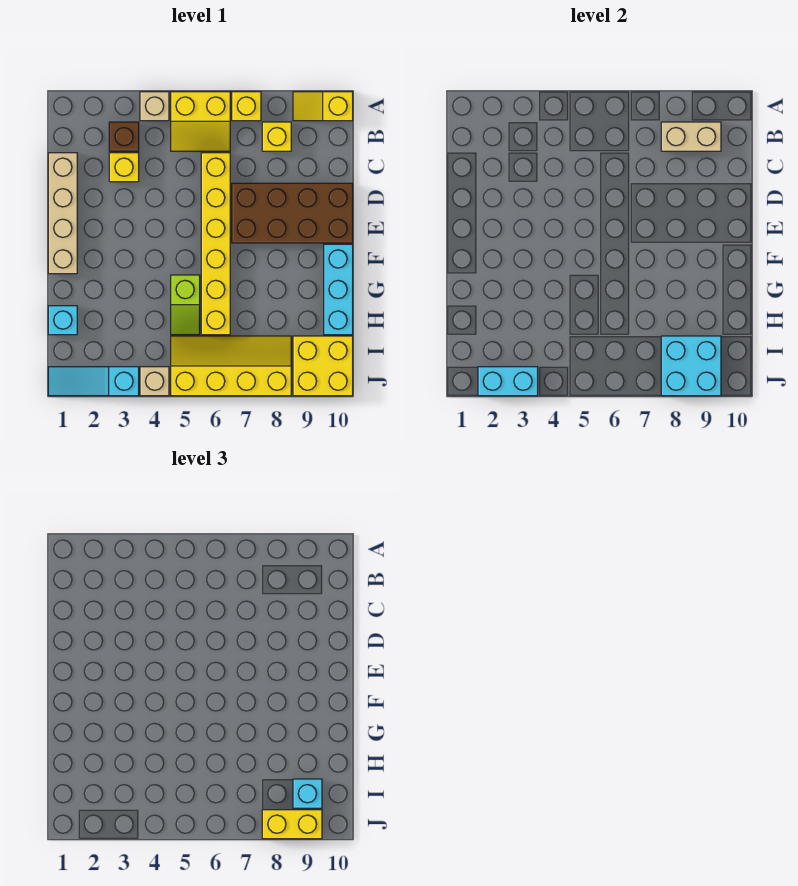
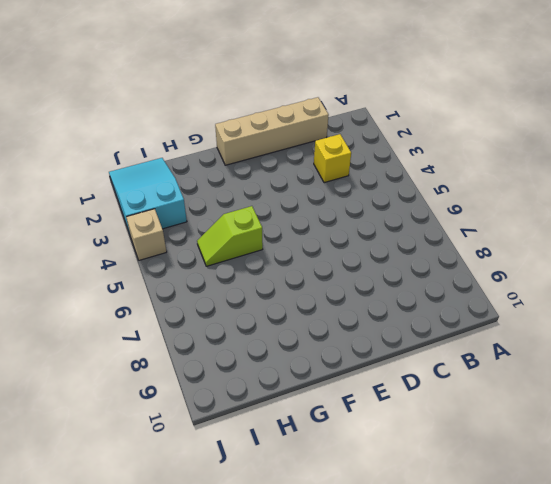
cyan slope I1:J3 level 1 top 3 -> cyan slope J1:J3 level 1 top 3
none -> tan brick A4 level 1
none -> yellow slope A5:B6 level 1 top A
none -> yellow brick A7 level 1

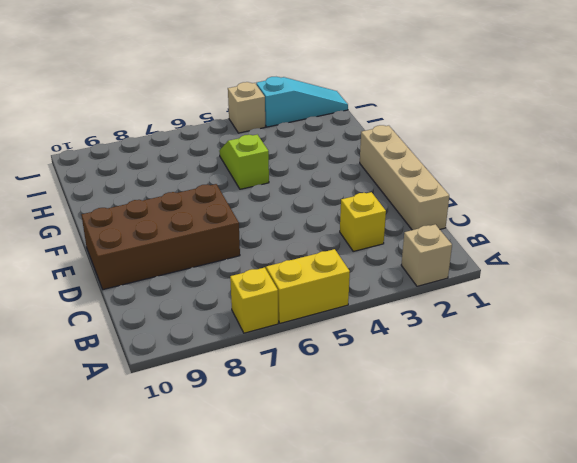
tan brick A2 level 1 -> tan brick A4 level 1
none -> yellow slope A9:A10 level 1 top 10
none -> brown brick B3 level 1
none -> yellow brick B8 level 1

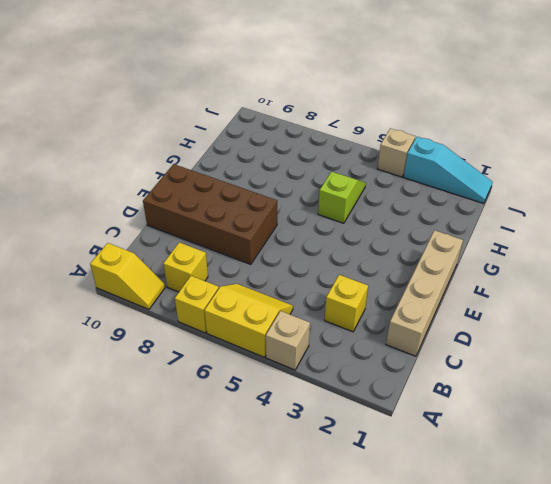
none -> brown brick B3 level 1
none -> yellow brick C6:H6 level 1
none -> cyan brick F10:H10 level 1

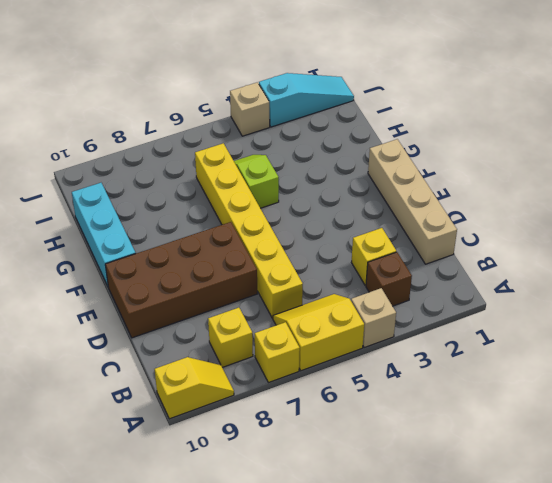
none -> cyan brick H1 level 1
none -> yellow slope I5:J8 level 1 top J
none -> yellow brick I9:J10 level 1

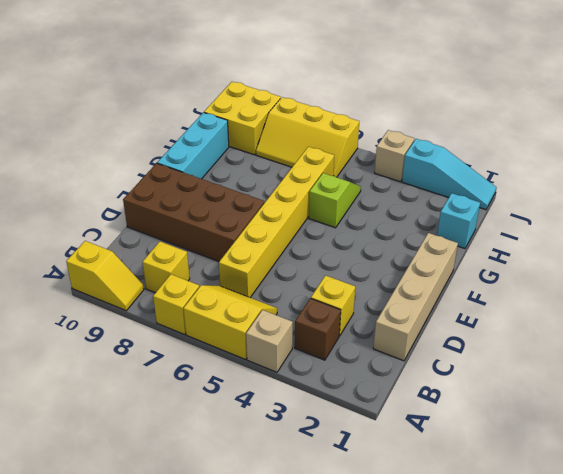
yellow slope I6:J8 level 1 top J -> yellow slope I5:J8 level 1 top J
none -> tan brick B8:B9 level 2
none -> cyan brick I8:J9 level 2
none -> cyan brick J2:J3 level 2

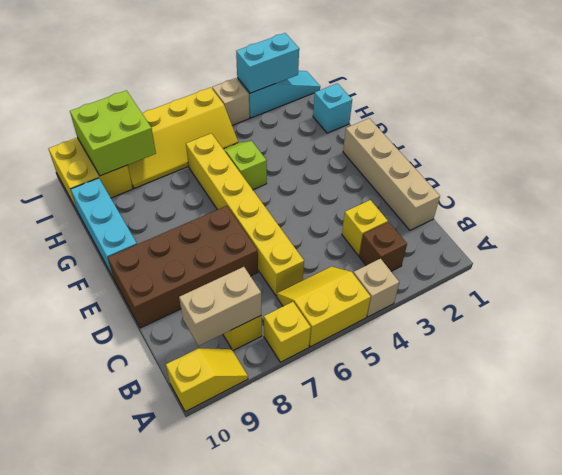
lime brick I8:J9 level 2 -> cyan brick I8:J9 level 2
none -> cyan brick I9 level 3
none -> yellow brick J8:J9 level 3

